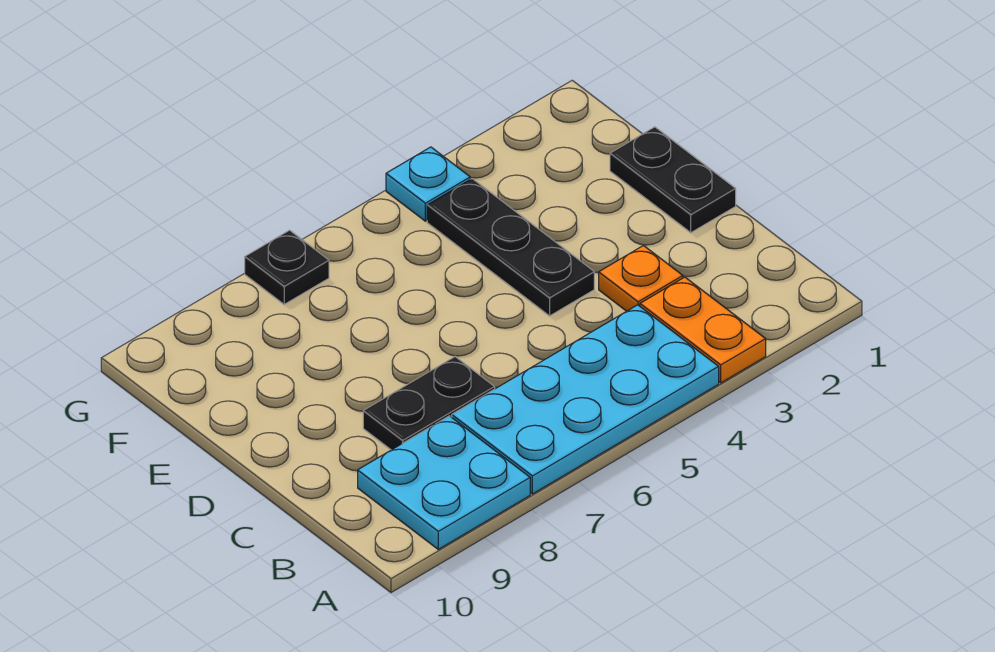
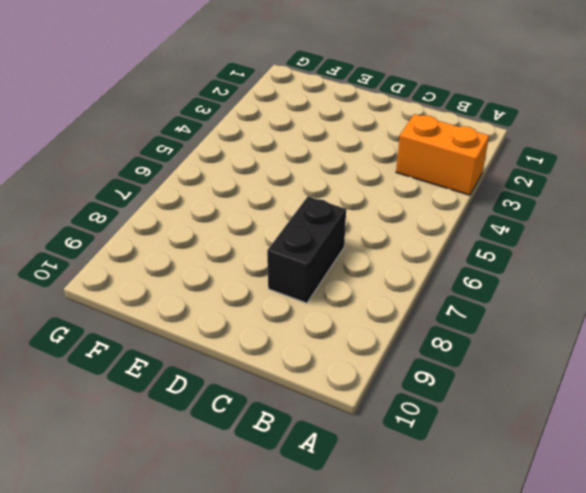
orange brick A3:B3 level 1 -> orange plate A3:B3 level 1
black brick C7:C8 level 1 -> black plate C7:C8 level 1
none -> cyan plate A4:B7 level 1
none -> cyan plate A8:B9 level 1

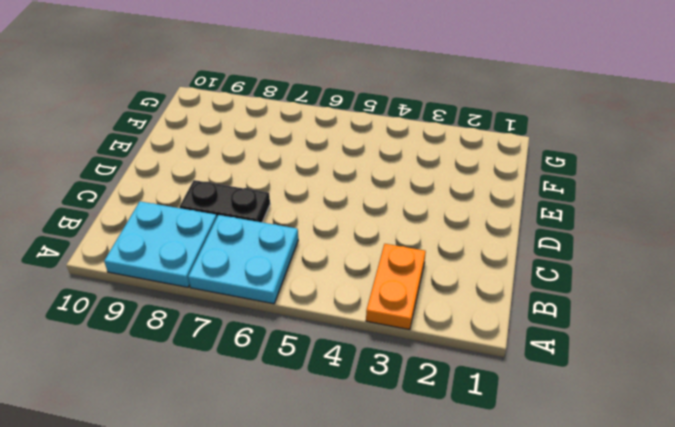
cyan plate A6:B7 level 1 -> cyan plate A4:B7 level 1
none -> orange plate C3 level 1
none -> black plate D1:E1 level 1

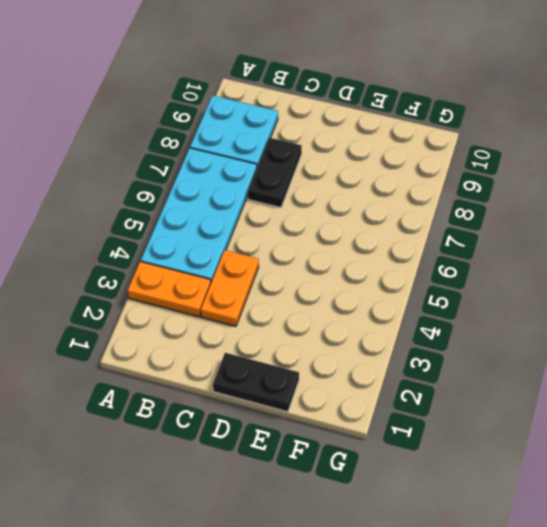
orange plate C3:C4 level 1 -> orange plate C3 level 1
none -> black plate D4:F4 level 1
none -> cyan plate G4 level 1

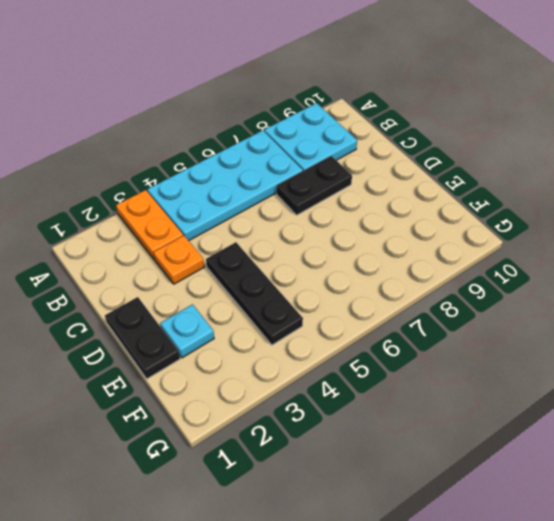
cyan plate E2 level 1 -> cyan plate G4 level 1
none -> black plate G7 level 1

